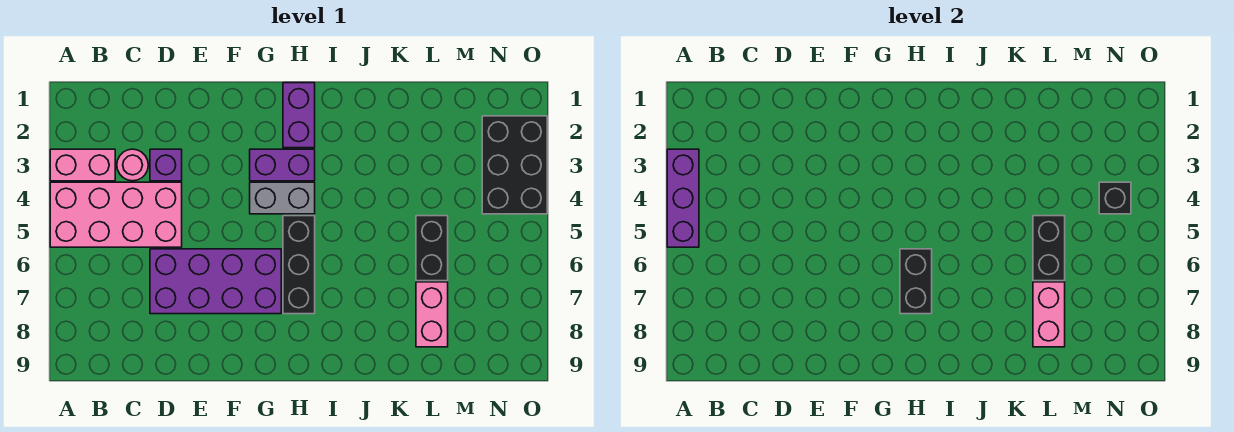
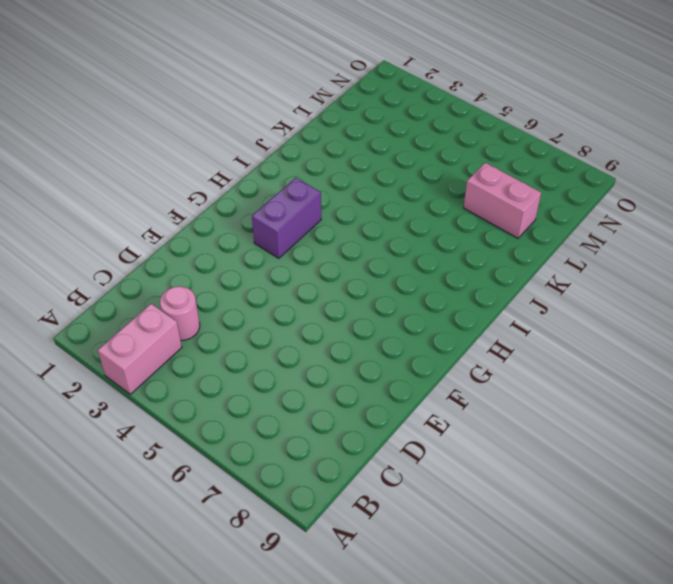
none -> pink brick A4:D5 level 1
none -> purple brick D3 level 1
none -> purple brick D6:G7 level 1

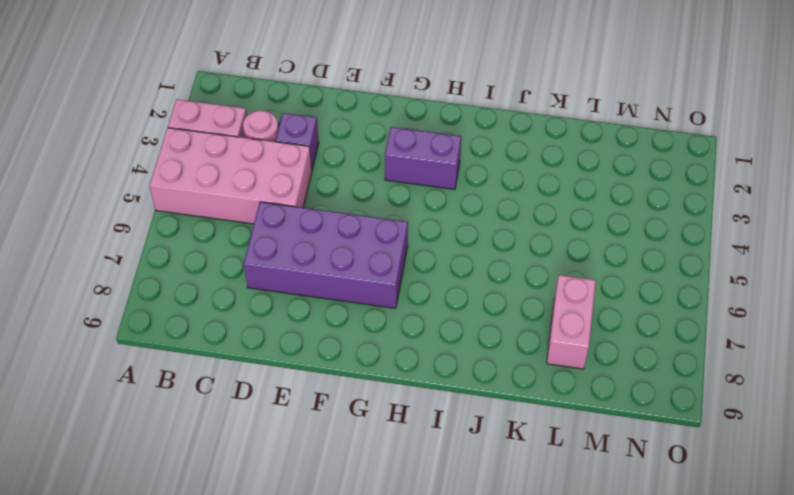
none -> grey brick G4:H4 level 1
none -> purple brick H1:H2 level 1
none -> black brick H5:H7 level 1

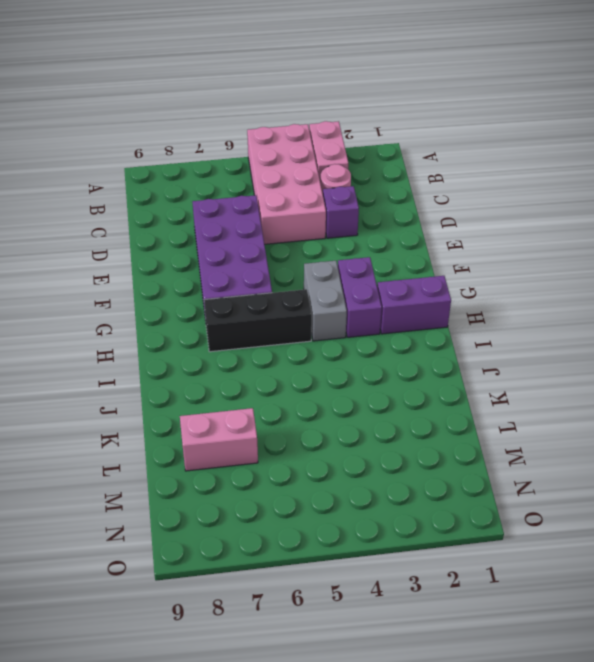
none -> black brick L5:L6 level 1
none -> black brick N2:O4 level 1
none -> purple brick A3:A5 level 2

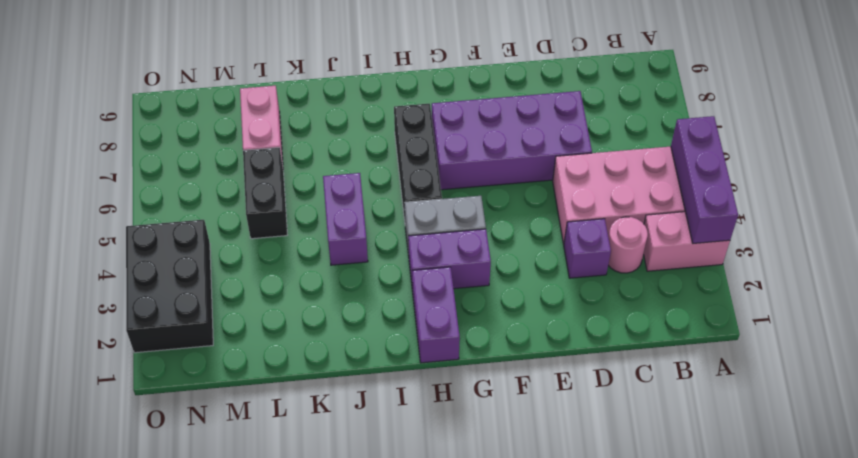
purple brick J4:J5 level 1 -> none
none -> black brick H6:H7 level 2
none -> black brick L5:L6 level 2
none -> pink brick L7:L8 level 2

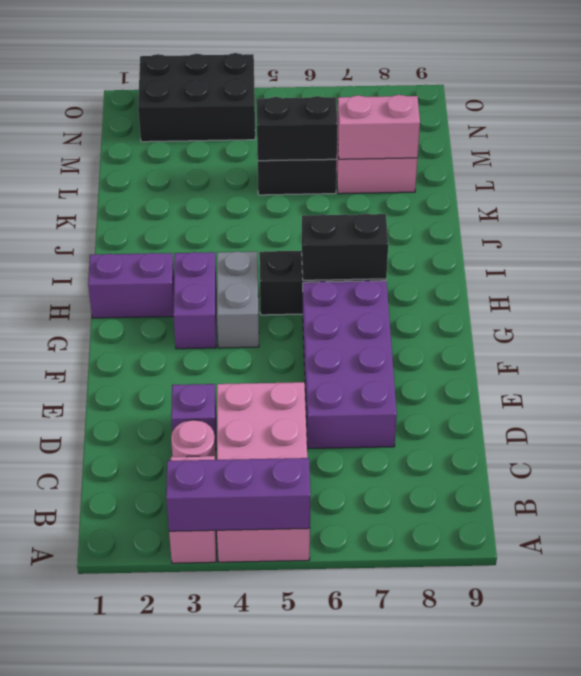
none -> black brick N4 level 2

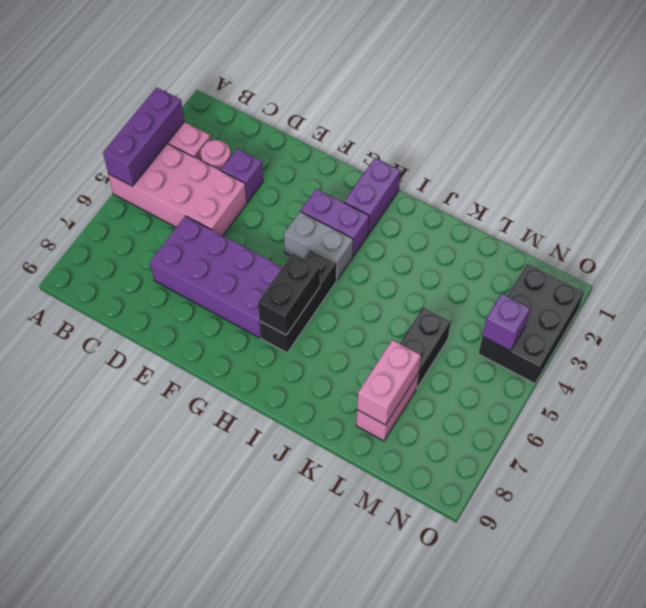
purple brick N4 level 2 -> black brick N4 level 2
none -> black brick L5:L6 level 2

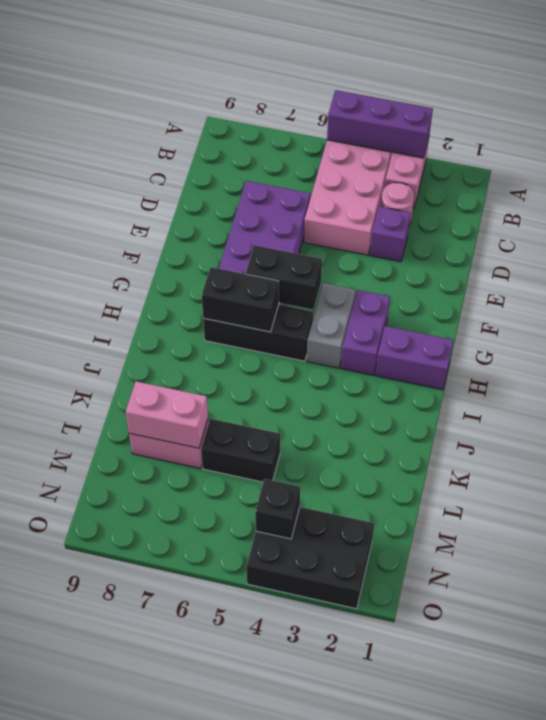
black brick G5:G6 level 2 -> black brick L5:L6 level 2

